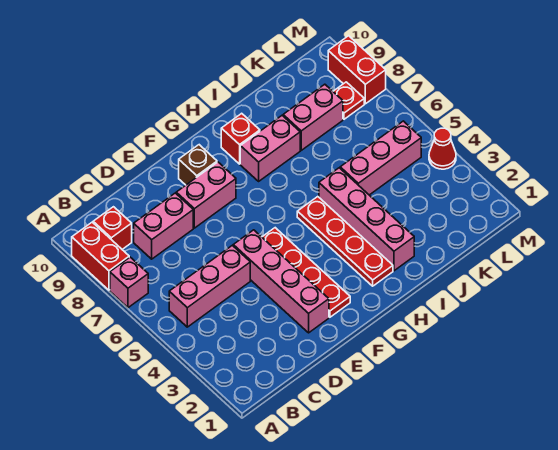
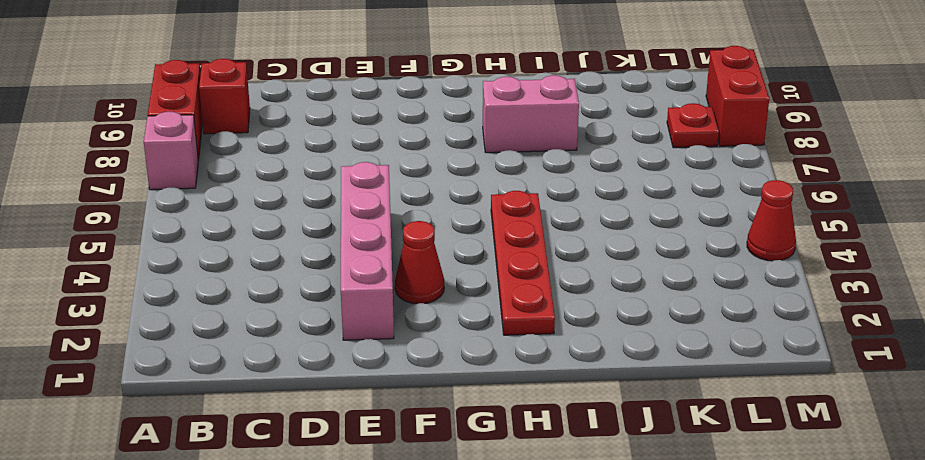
red cone F3 level 1 -> red plate F2:F5 level 1
none -> pink brick B5:D5 level 1
none -> pink brick C8:D8 level 1
none -> pink brick E8:F8 level 1

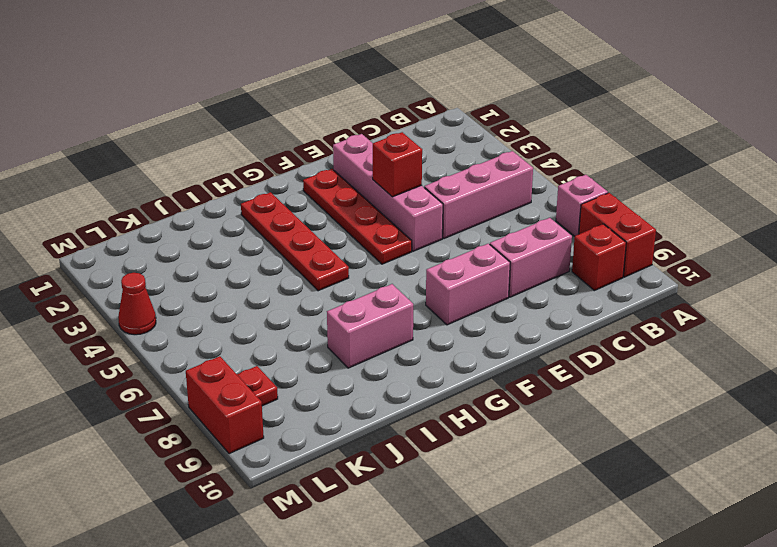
red brick E4 level 2 -> red brick H9 level 1
none -> brown brick F9 level 1
none -> pink brick I2:I5 level 1
none -> pink brick J5:L5 level 1

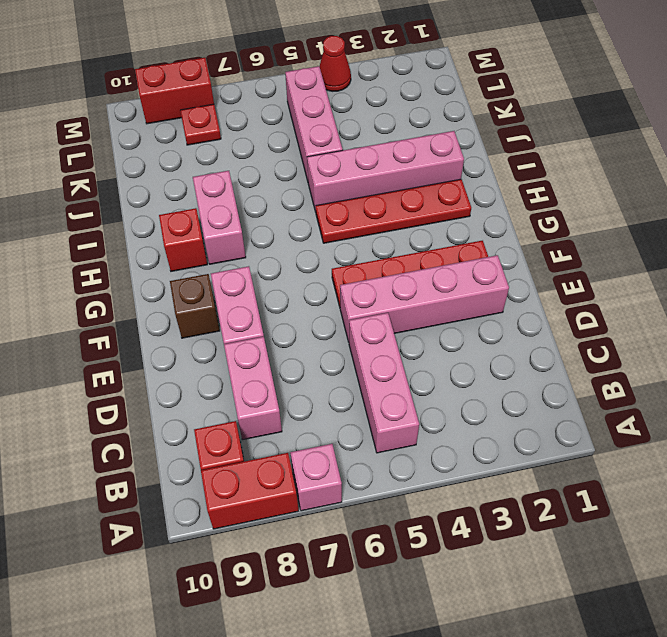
none -> pink brick J8:K8 level 1

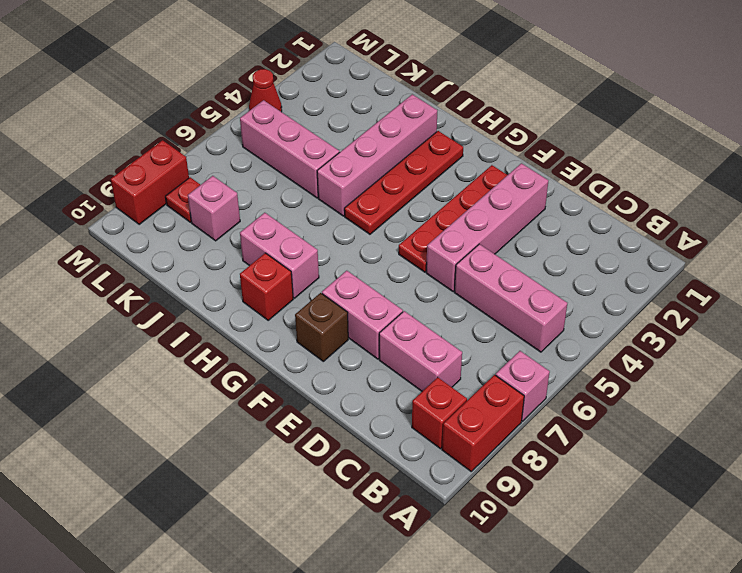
pink brick K8 level 1 -> pink brick J8:K8 level 1

